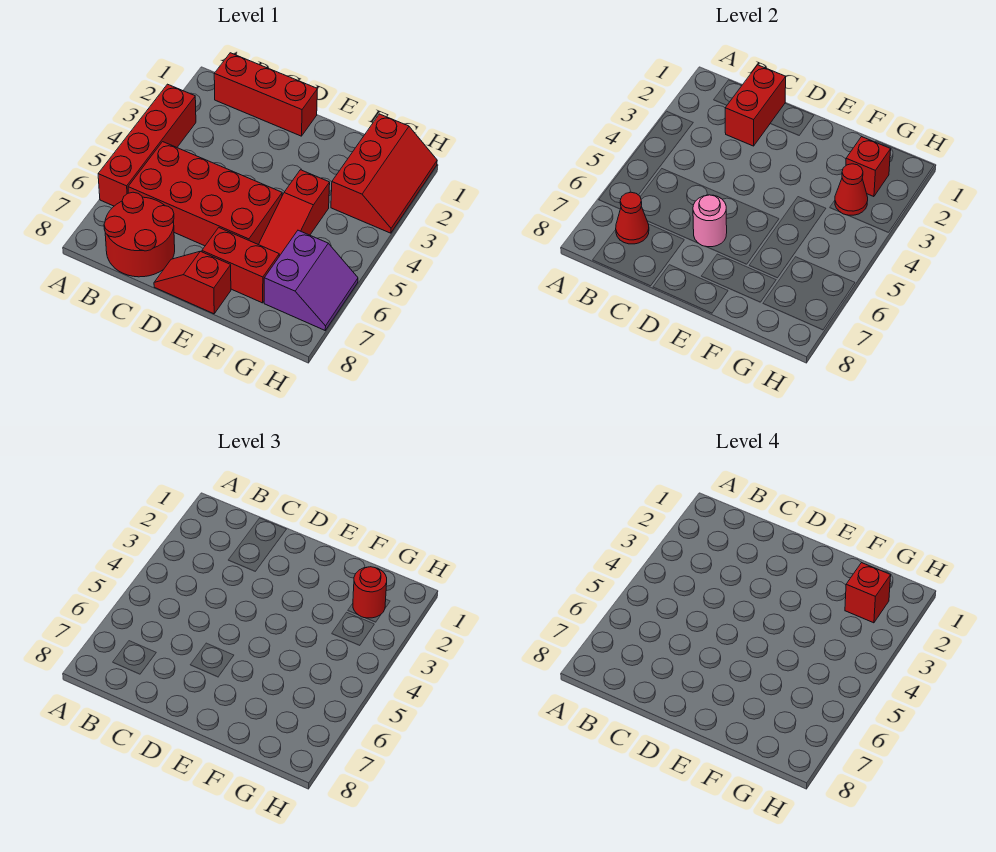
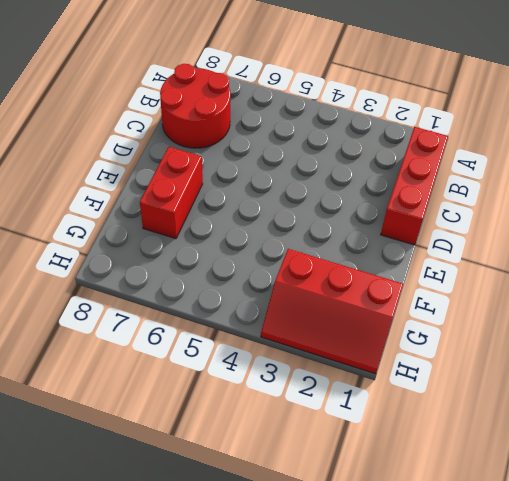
none -> red brick A3:A6 level 1
none -> red brick B5:E6 level 1
none -> red slope D8:E8 level 1 top E

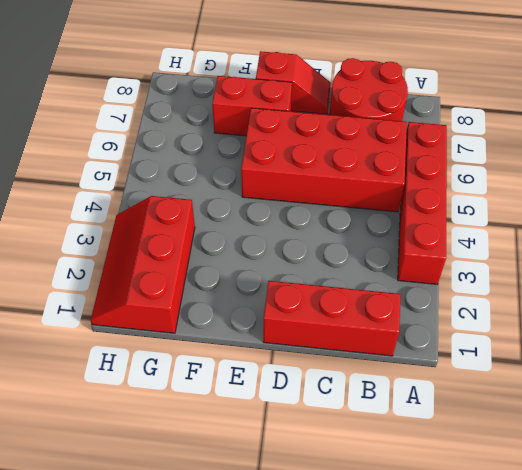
none -> red slope F4:F6 level 1 top 4
none -> purple slope G6:H7 level 1 top G
none -> red cone B7 level 2

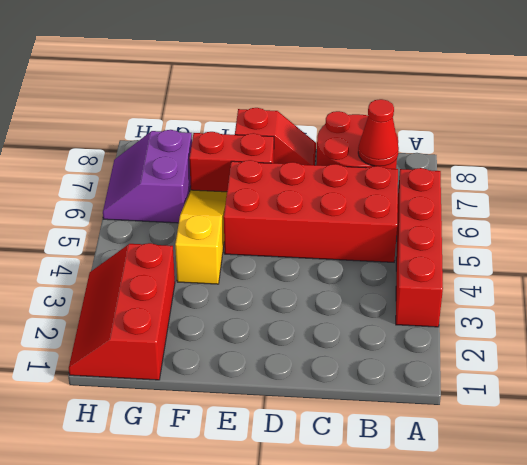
yellow slope F4:F6 level 1 top 4 -> red slope F4:F6 level 1 top 4
none -> red brick B1:D1 level 1
none -> red brick C1:C2 level 2
none -> pink round brick D6 level 2

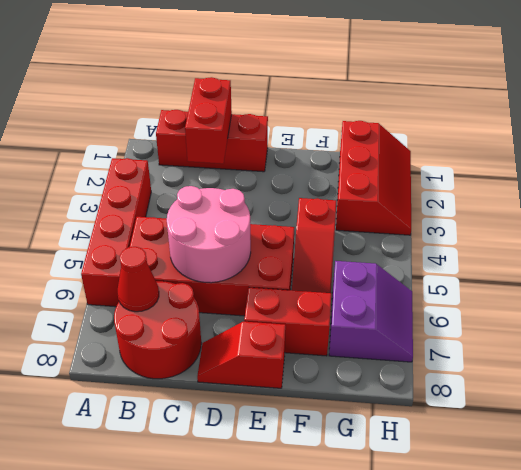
pink round brick C5:D6 level 2 -> pink round brick D6 level 2
none -> red brick G2 level 2
none -> red cone G3 level 2
none -> red round brick G2 level 3

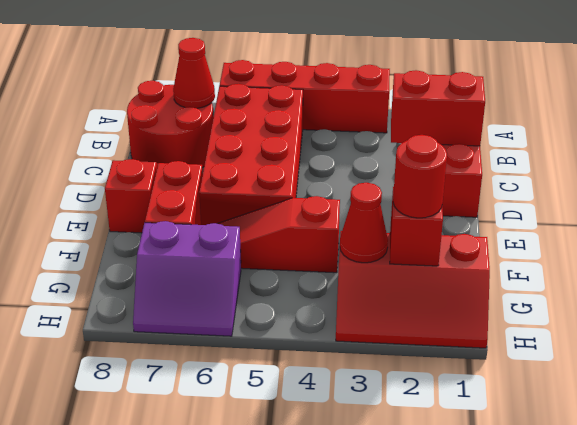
none -> pink round brick D6 level 2
none -> red brick G2 level 4

